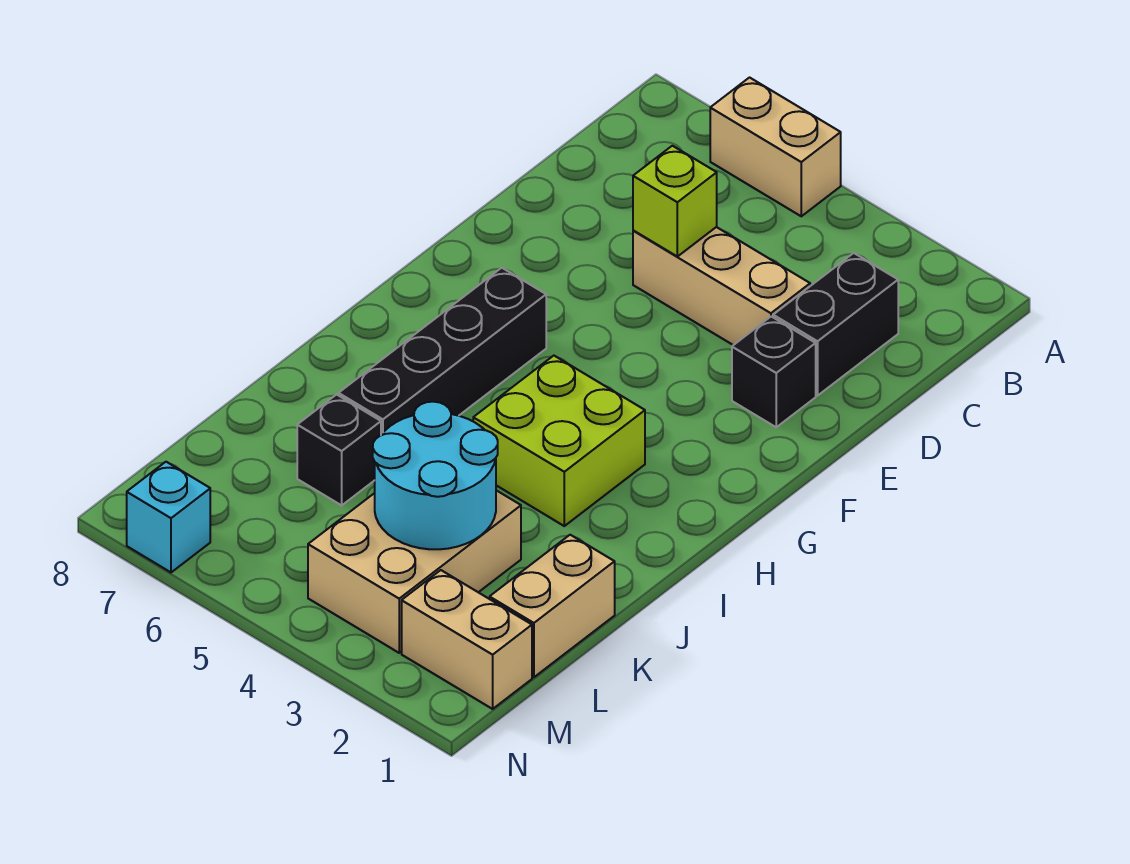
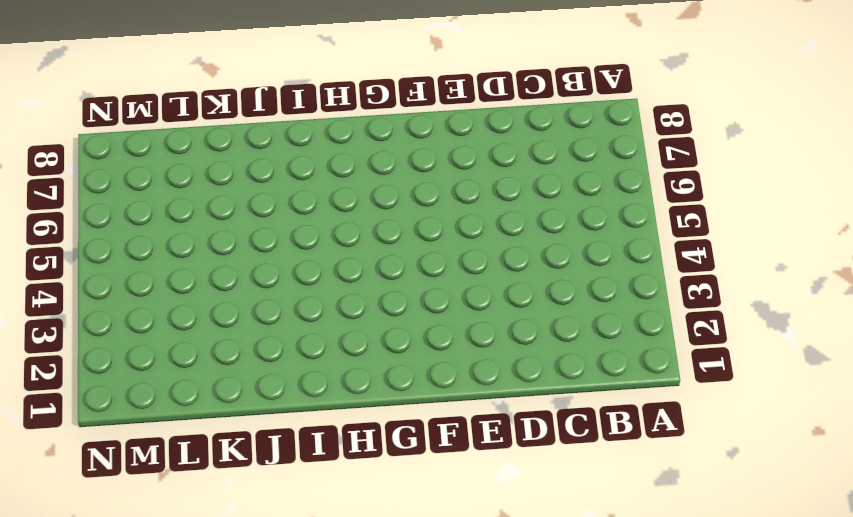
none -> tan brick A5:A6 level 1
none -> black brick C2:D2 level 1
none -> tan brick D3:D5 level 1

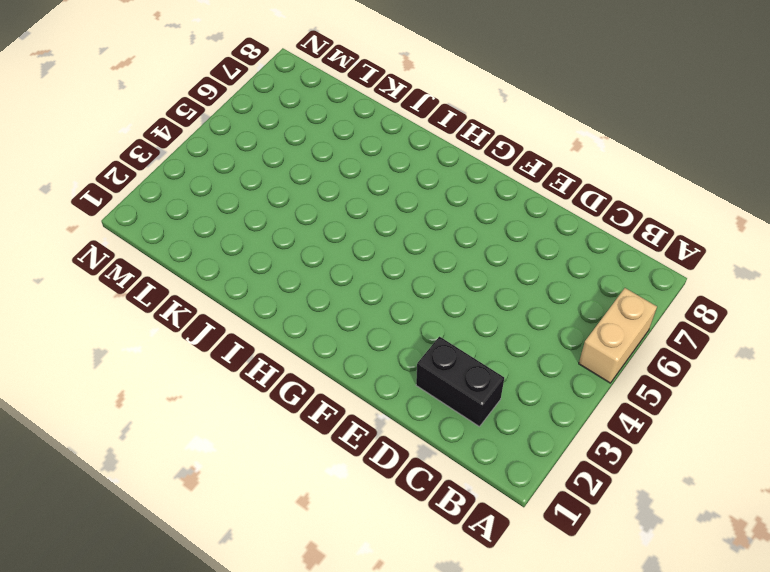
none -> tan brick D3:D5 level 1
none -> black brick E2 level 1
none -> black brick G6:J6 level 1

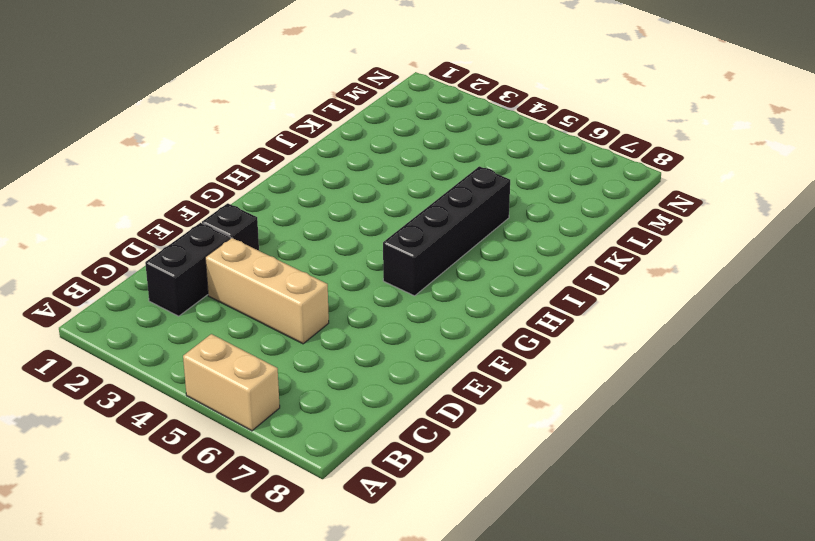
none -> lime brick H3:I4 level 1
none -> tan brick K1:L1 level 1
none -> tan brick K3:M4 level 1

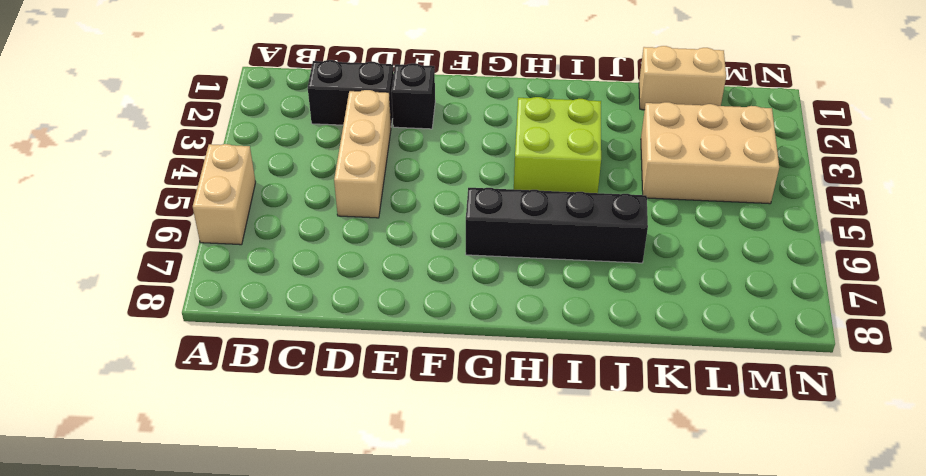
none -> black brick K6 level 1
none -> tan brick M1:M2 level 1
none -> cyan brick N7 level 1

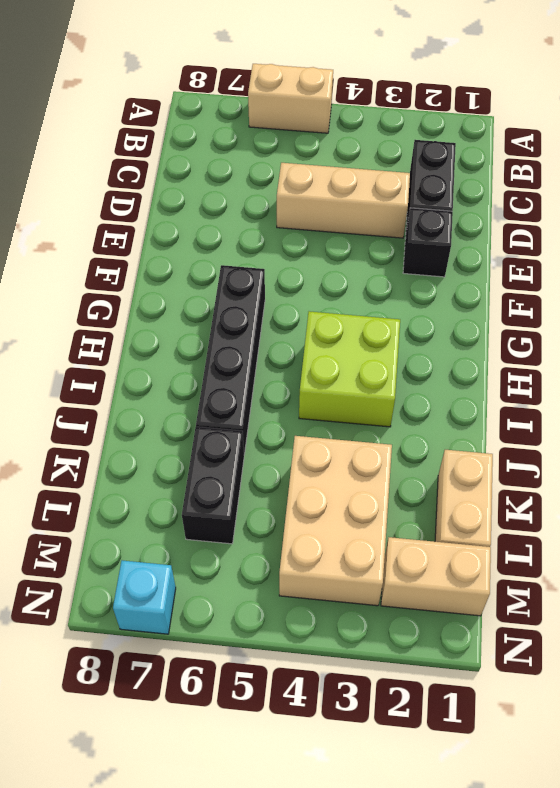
black brick K6:L6 level 1 -> black brick K6 level 1
none -> lime brick D5 level 2
none -> cyan round brick K3:L4 level 2

